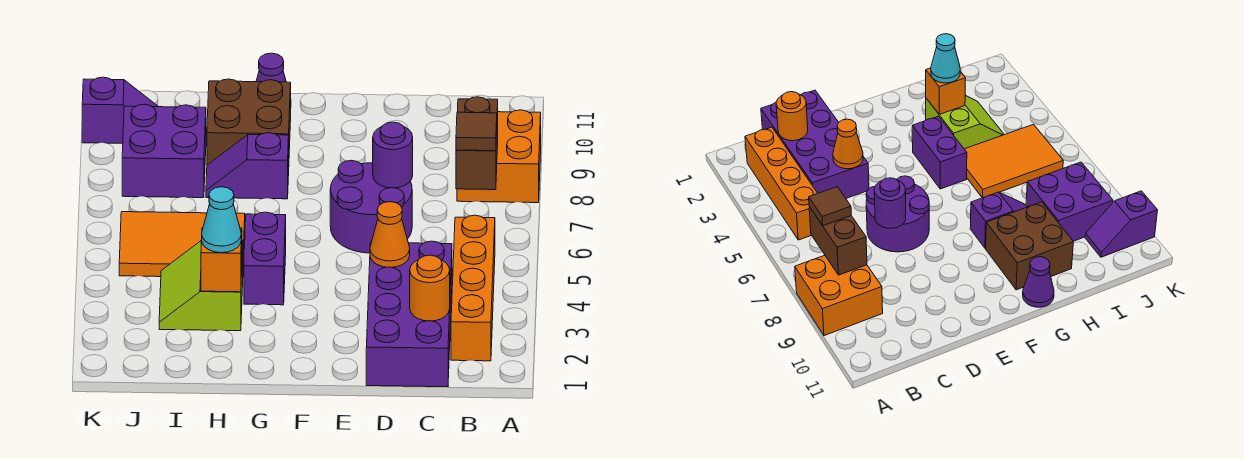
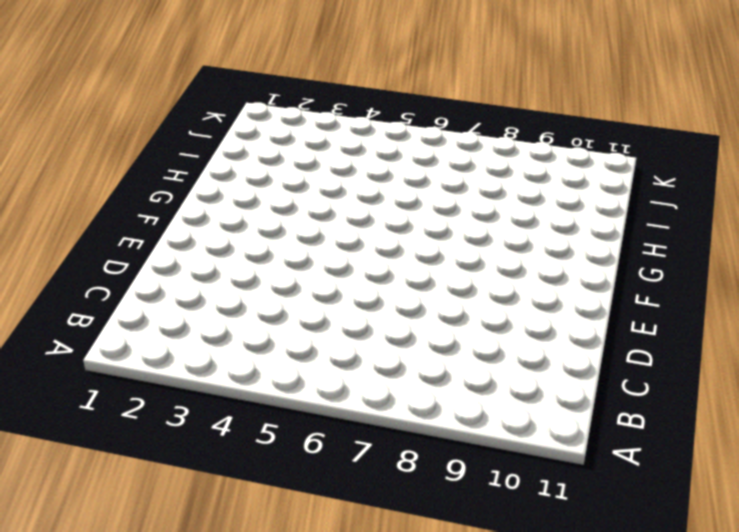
none -> orange brick A8:B9 level 1
none -> orange brick B2:B5 level 1
none -> purple brick C1:D4 level 1

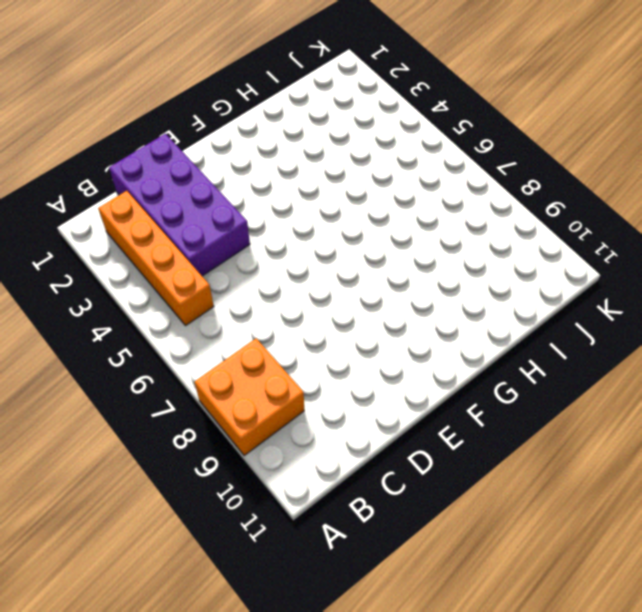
none -> purple round brick D6:E7 level 1
none -> purple brick G4:G5 level 1
none -> purple slope G8:H8 level 1 top G

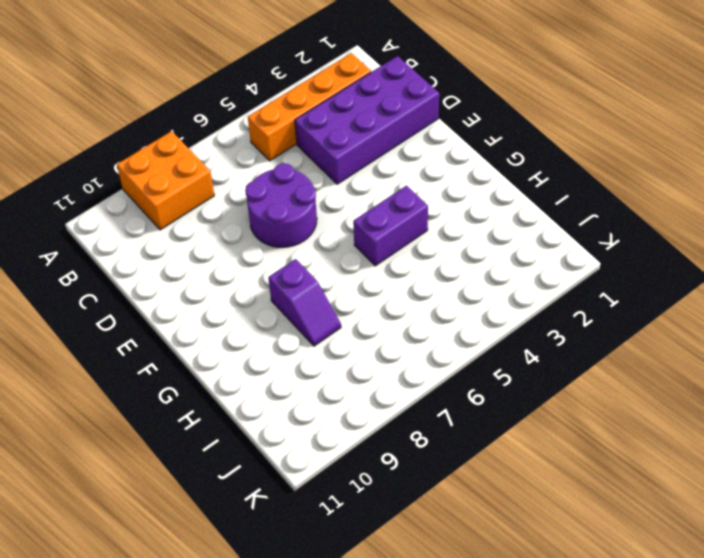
none -> brown brick G9:H10 level 1
none -> purple cone G11 level 1
none -> lime slope H3:I4 level 1 top H

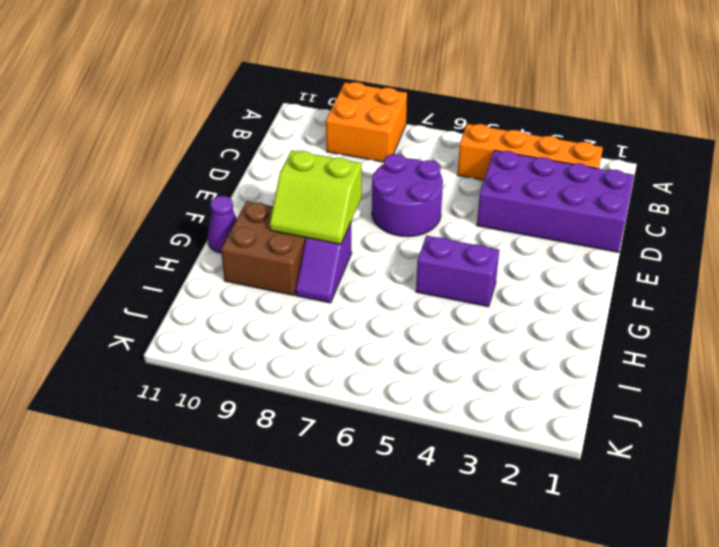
lime slope F8:G9 level 2 top F -> lime slope H3:I4 level 1 top H
none -> orange tile H5:J6 level 1
none -> purple brick I8:J9 level 1
none -> purple slope J10:K10 level 1 top K

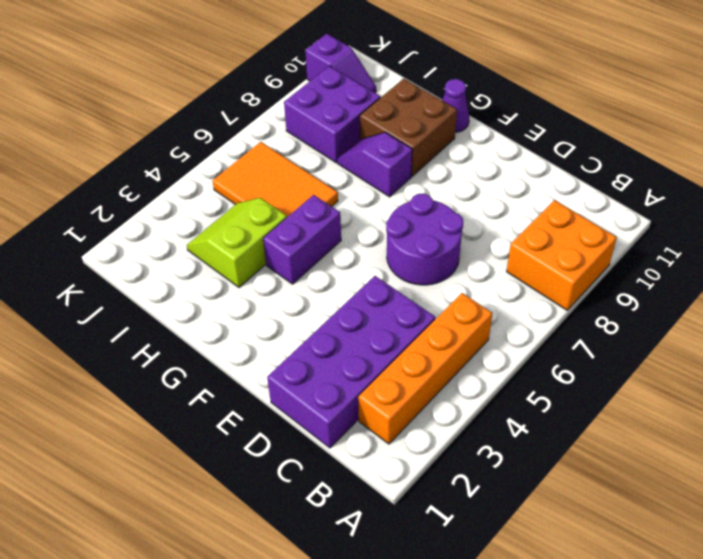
none -> brown brick B7:B8 level 2
none -> orange round brick C2 level 2
none -> orange cone D4 level 2

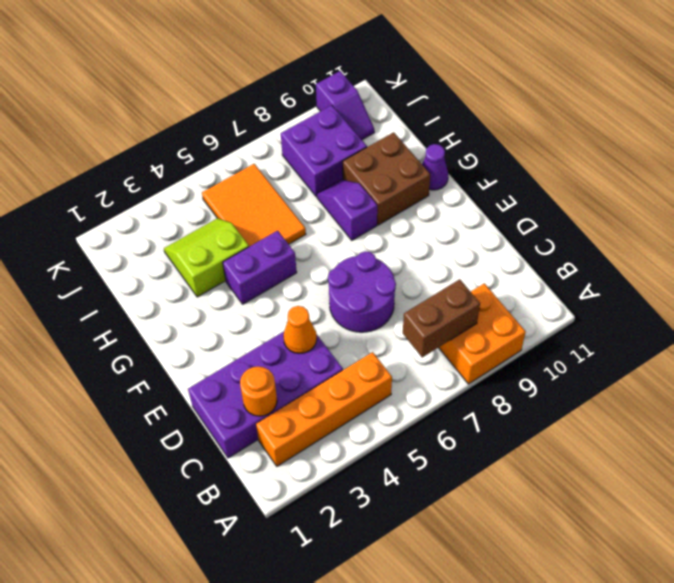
none -> purple round brick D7 level 2
none -> orange brick H3 level 2
none -> brown tile B7 level 3

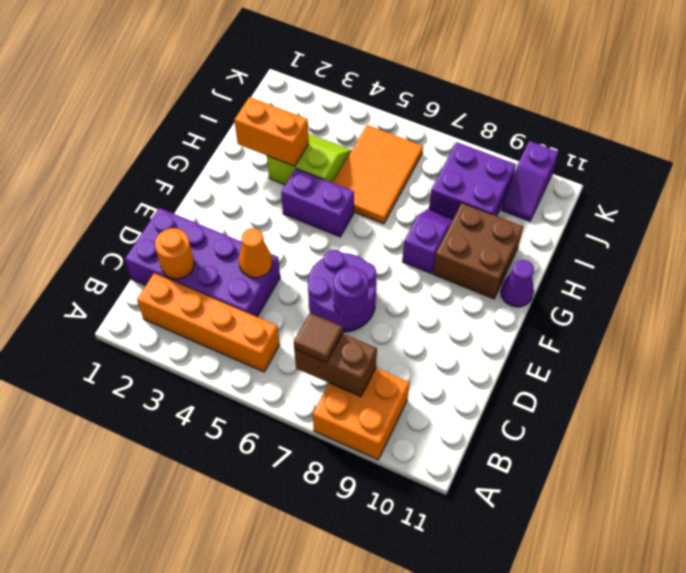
orange brick H2:H3 level 2 -> orange brick H3 level 2
none -> cyan cone H3 level 3

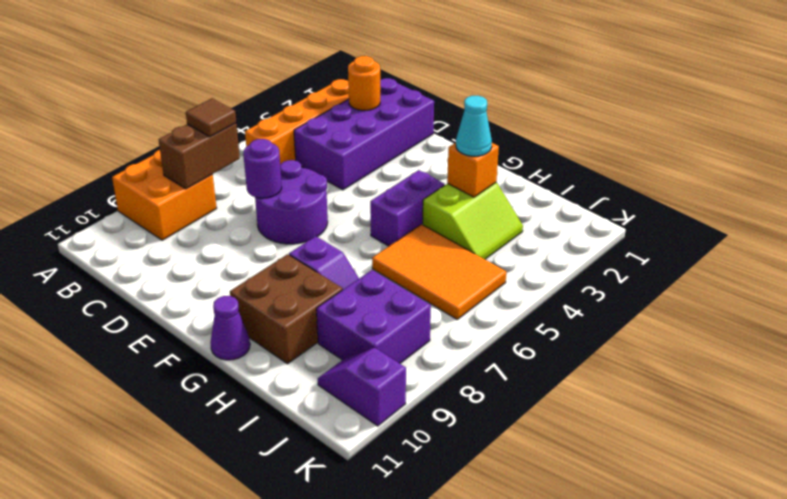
none -> orange cone D4 level 2

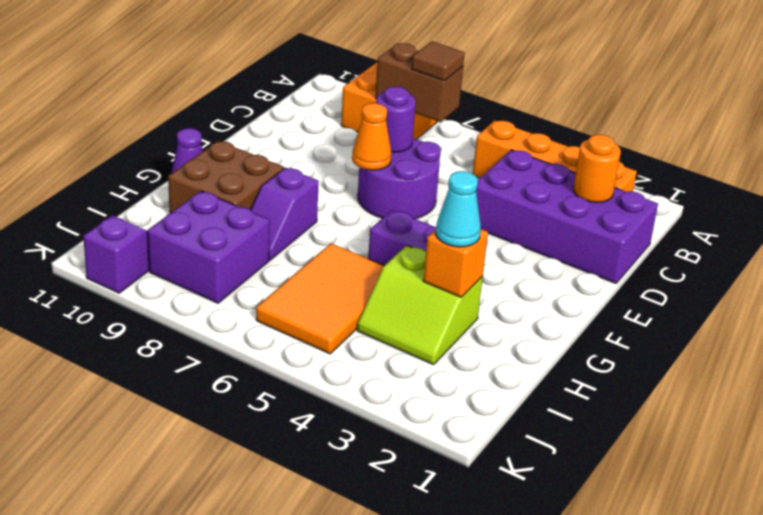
orange cone E7 level 2 -> orange cone D4 level 2

